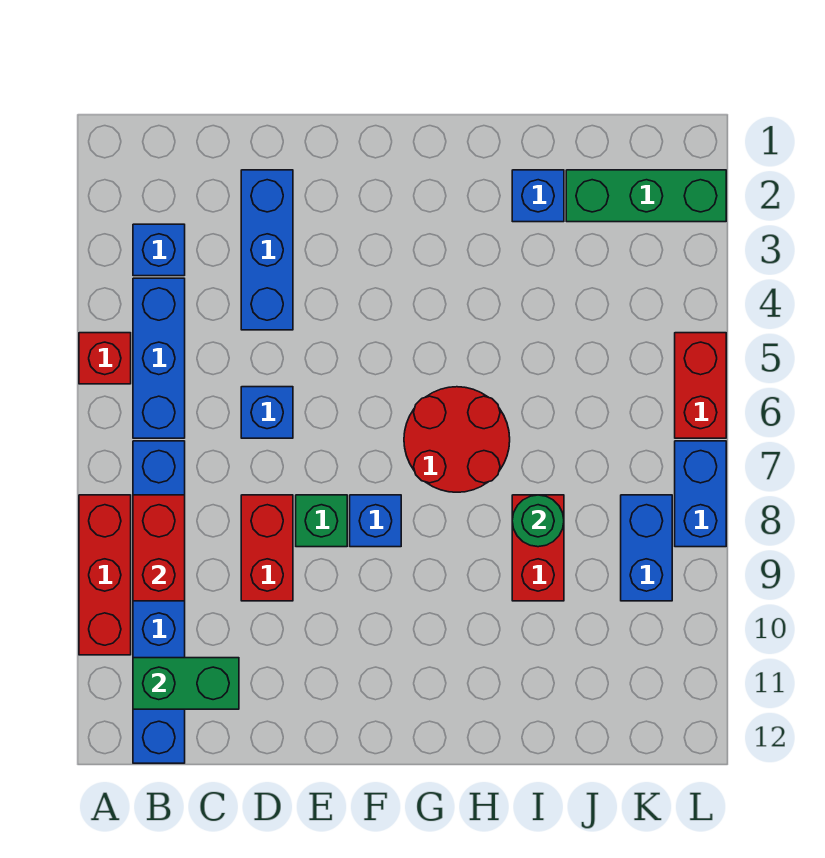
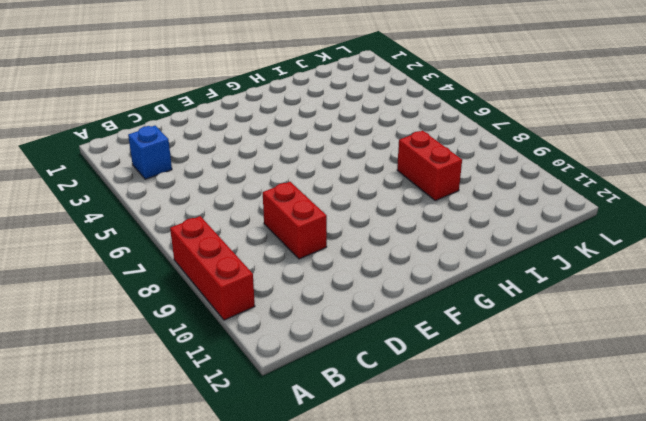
none -> red brick A5 level 1
none -> blue brick B4:B6 level 1
none -> blue brick B7:B12 level 1

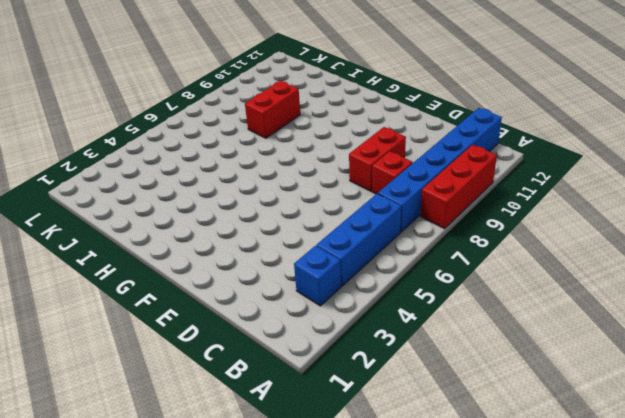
red brick C8 level 1 -> red brick A5 level 1
none -> blue brick D2:D4 level 1
none -> blue brick D6 level 1
none -> green brick E8 level 1

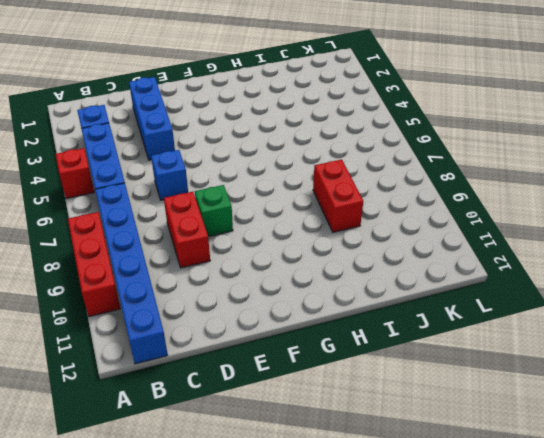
none -> blue brick F8 level 1
none -> red round brick G6:H7 level 1
none -> blue brick I2 level 1

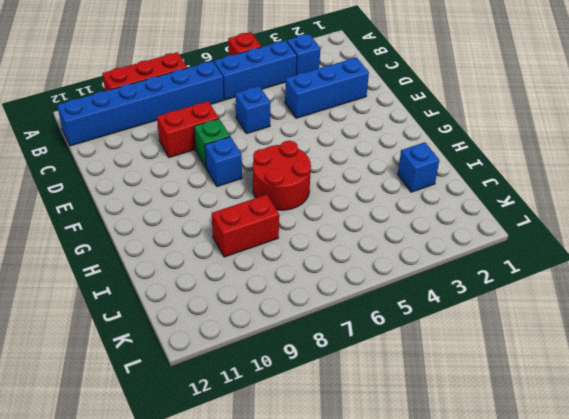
none -> green brick J2:L2 level 1
none -> blue brick K8:K9 level 1
none -> red brick L5:L6 level 1

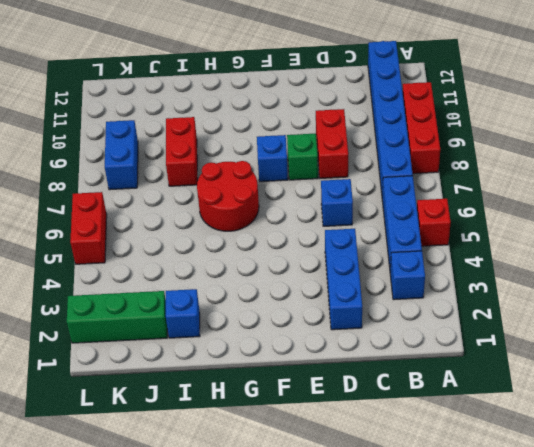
none -> blue brick L7:L8 level 1
none -> red brick B8:B9 level 2
none -> green brick B11:C11 level 2

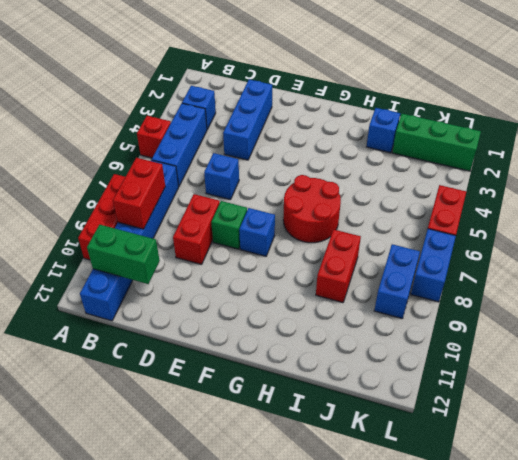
none -> green round brick I8 level 2

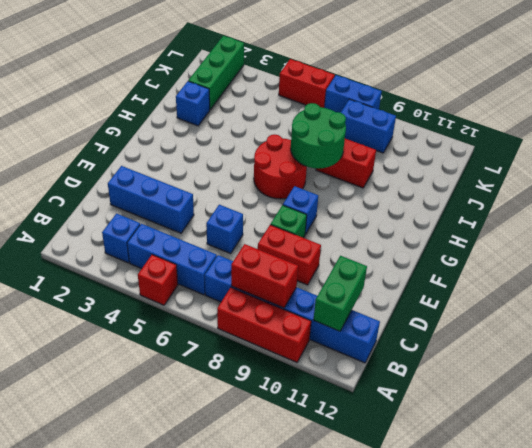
green round brick H7:I8 level 2 -> green round brick I8 level 2

